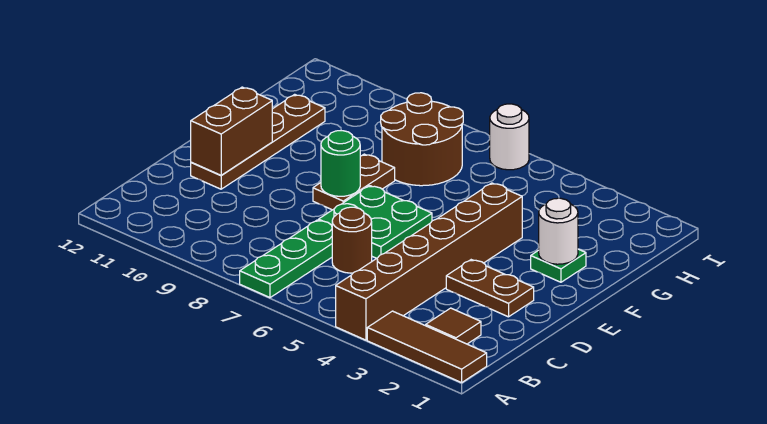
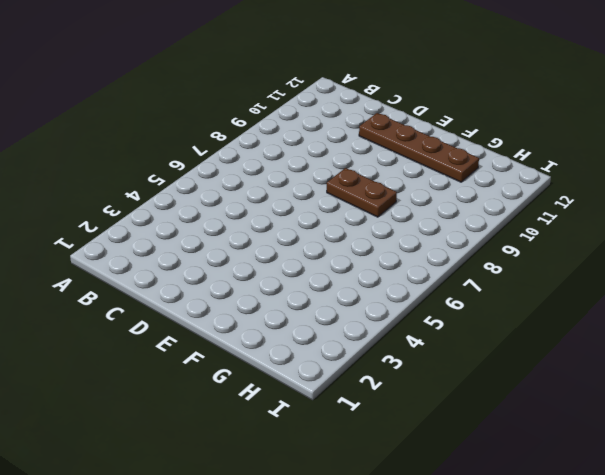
none -> brown tile A1:A3 level 1
none -> brown brick A4:F4 level 1
none -> green plate A7:C7 level 1

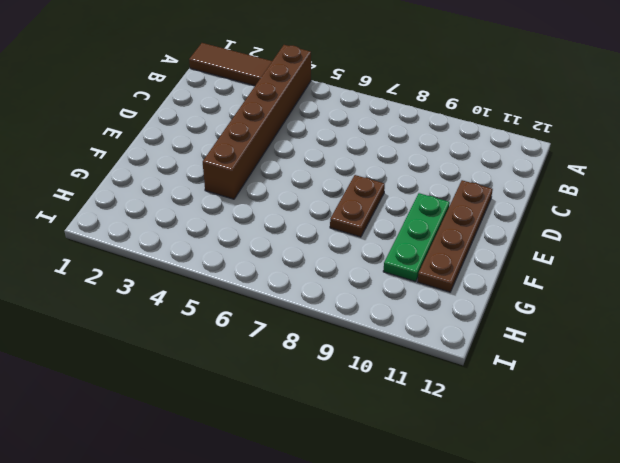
green plate E10:G10 level 1 -> green plate A7:C7 level 1
none -> brown tile B2 level 1
none -> brown round brick C6 level 1
none -> brown plate D2:D3 level 1

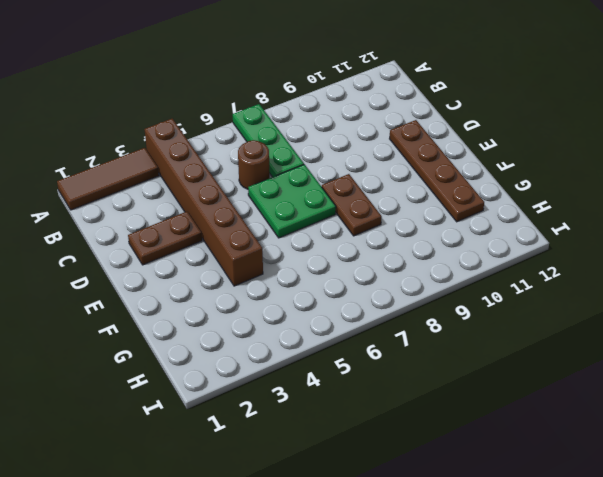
none -> brown tile B2 level 1
none -> green plate F2 level 1
none -> brown round brick G7:H8 level 1

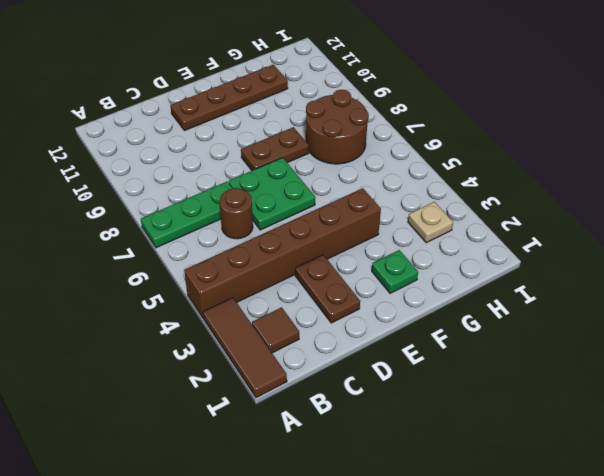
tan plate H3 level 1 -> none
none -> white round brick I6 level 1
none -> brown brick D11:E11 level 2
none -> green round brick E8 level 2

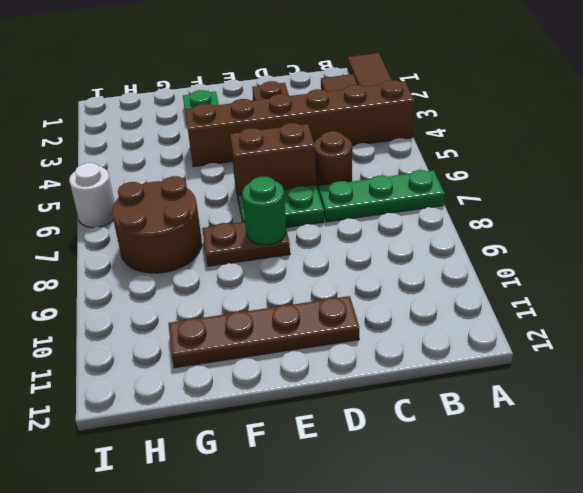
brown brick D6:E6 level 2 -> brown brick D11:E11 level 2
none -> white round brick F2 level 2

